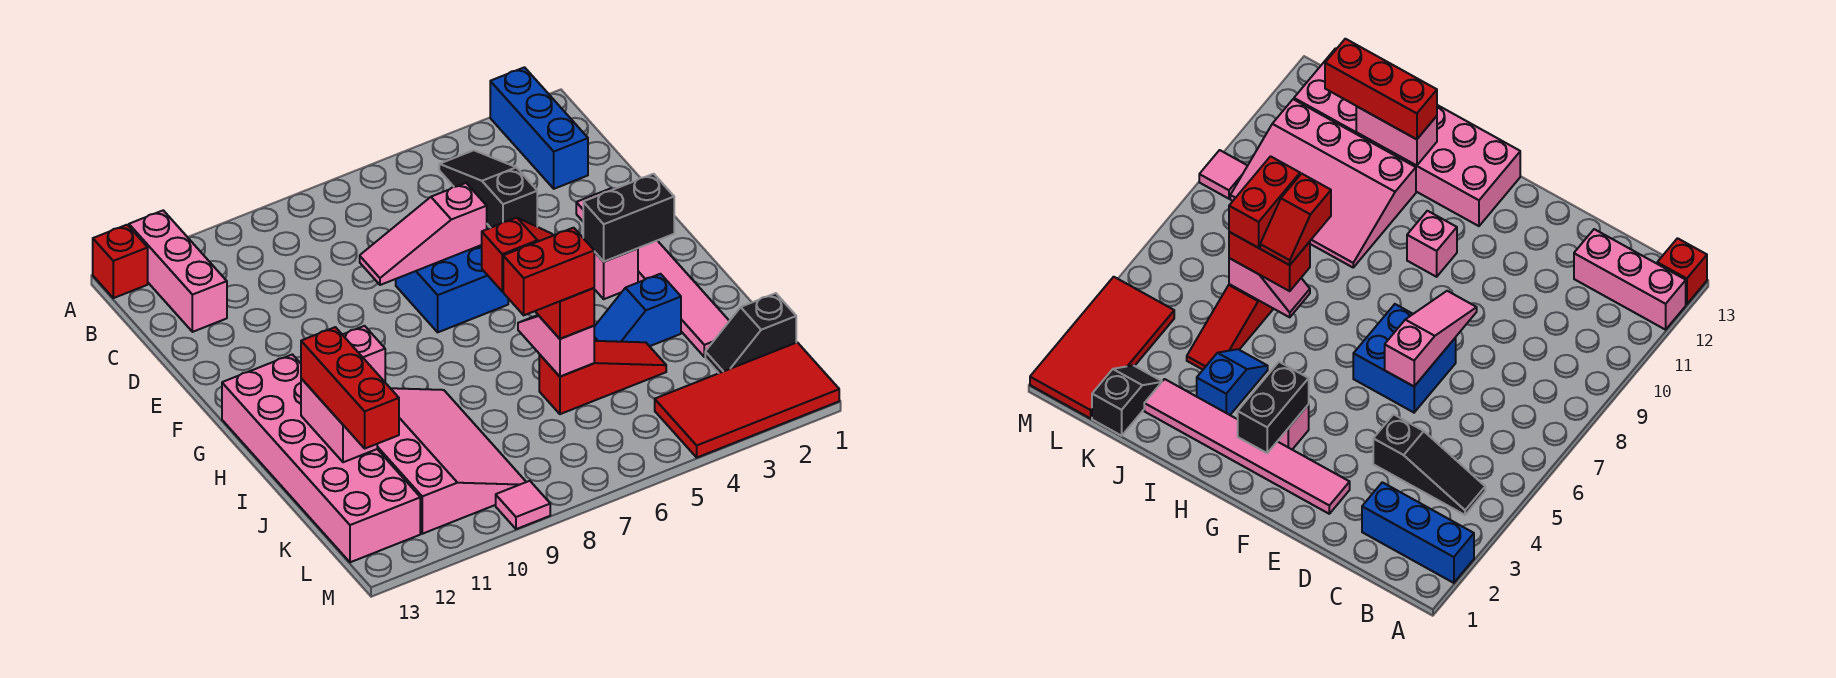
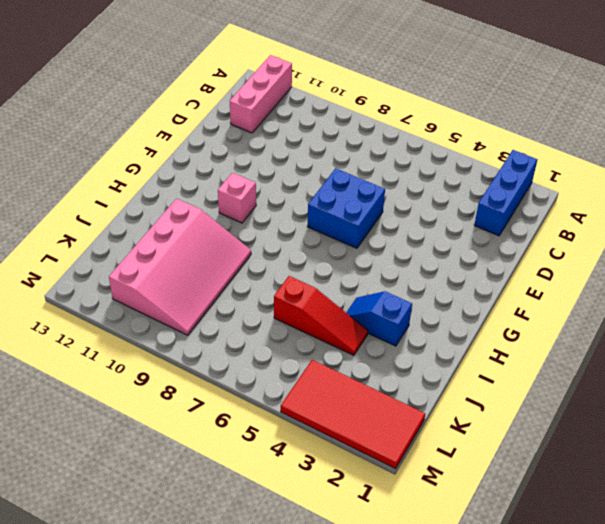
none -> red brick A13 level 1
none -> black slope B4:D4 level 1 top D
none -> pink tile E2:J2 level 1

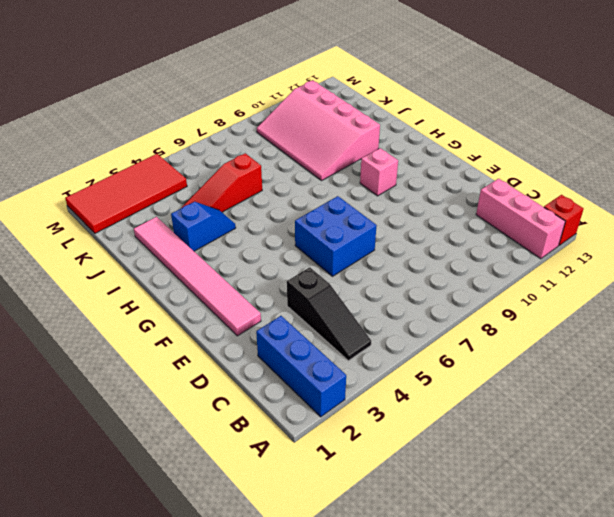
none -> pink brick G3 level 1
none -> pink brick G12:L13 level 1
none -> black slope K1:K2 level 1 top 1

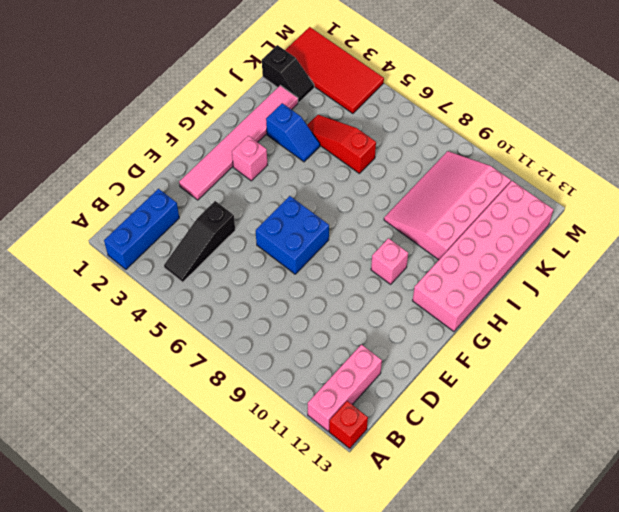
none -> pink tile M9 level 1
none -> pink slope E6:E8 level 2 top 6
none -> black brick G2:G3 level 2

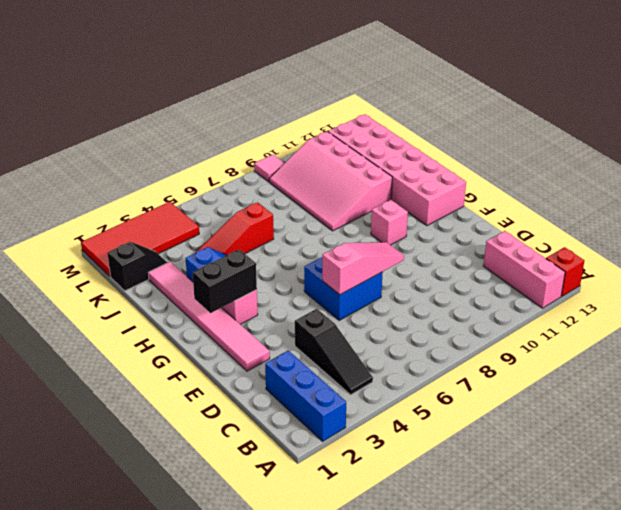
none -> pink slope I6:J6 level 2 top J
none -> pink brick I12:J12 level 2
none -> red brick I6:J6 level 3

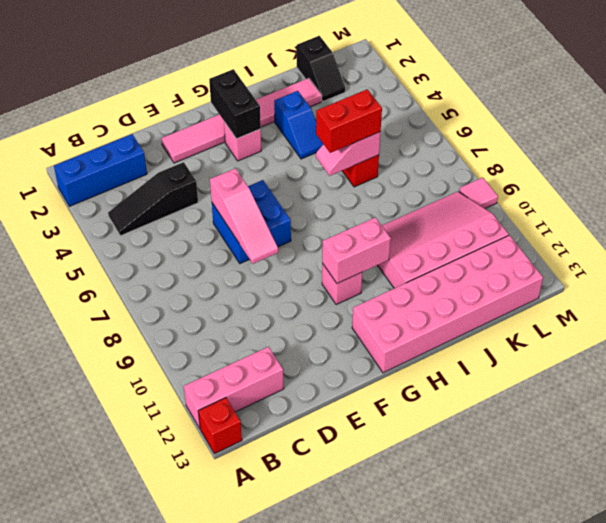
pink brick G10:H10 level 2 -> pink brick I12:J12 level 2
none -> red tile L1:M4 level 1
none -> red brick I12:K12 level 3
none -> red slope I6:I7 level 4 top 7

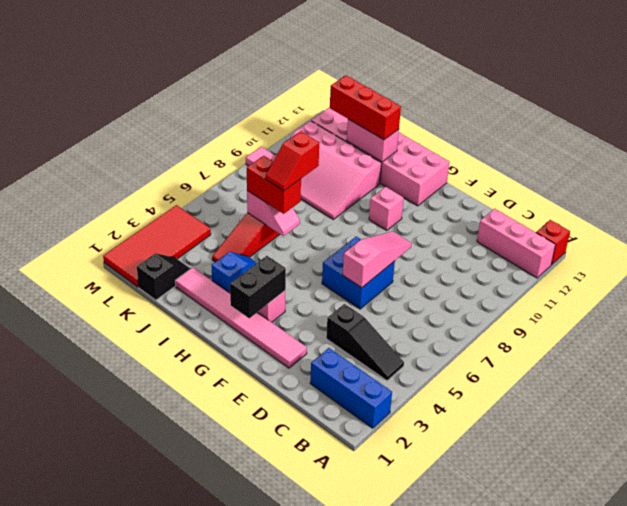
none -> red brick J6:J7 level 4

